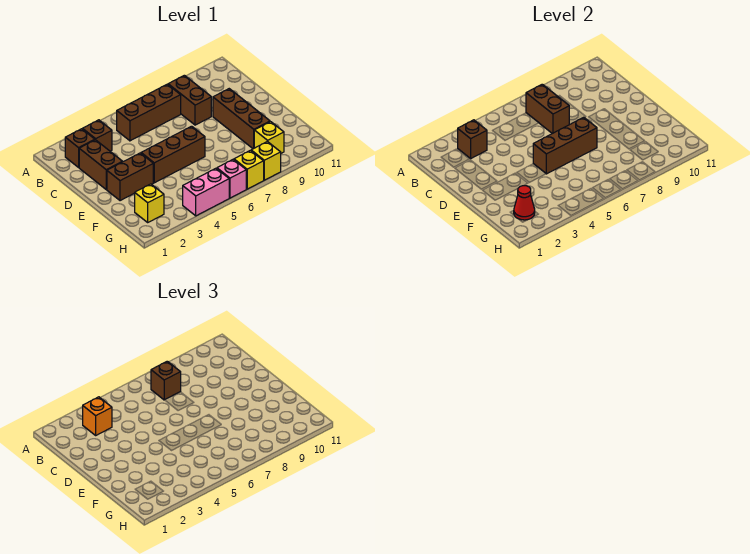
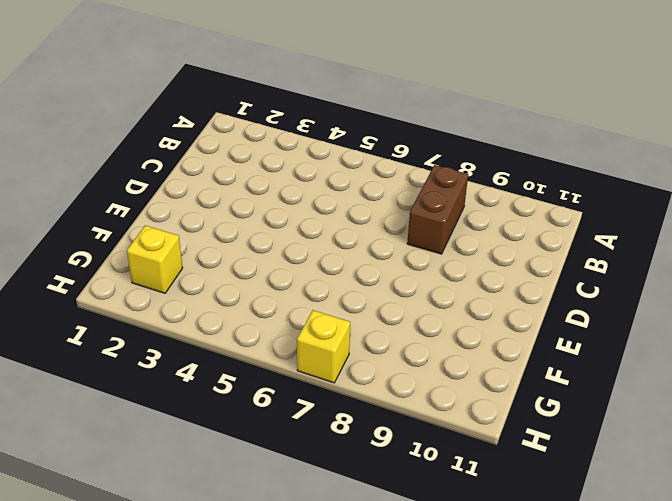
none -> brown brick B2 level 1
none -> brown brick B3 level 1
none -> brown brick B5:B7 level 1

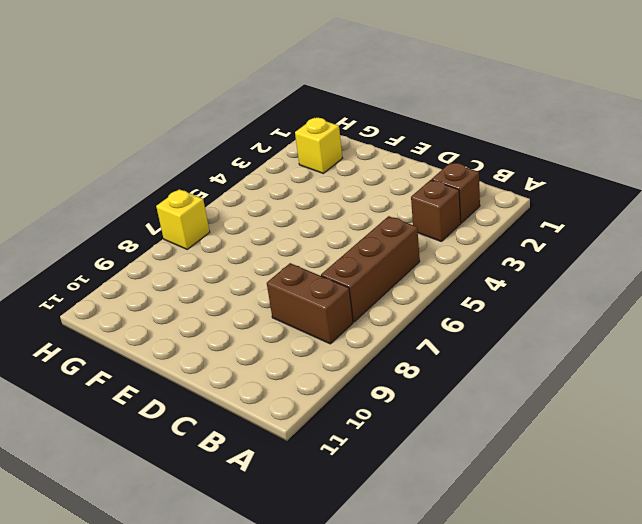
none -> brown brick C2:D2 level 1
none -> brown brick D9:F9 level 1
none -> brown brick E2:E3 level 1

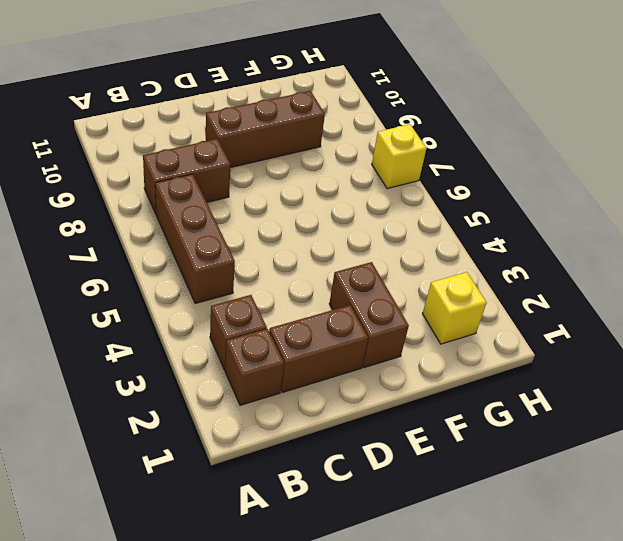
none -> brown brick E4:E6 level 1
none -> yellow brick G9 level 1
none -> pink brick H4:H5 level 1

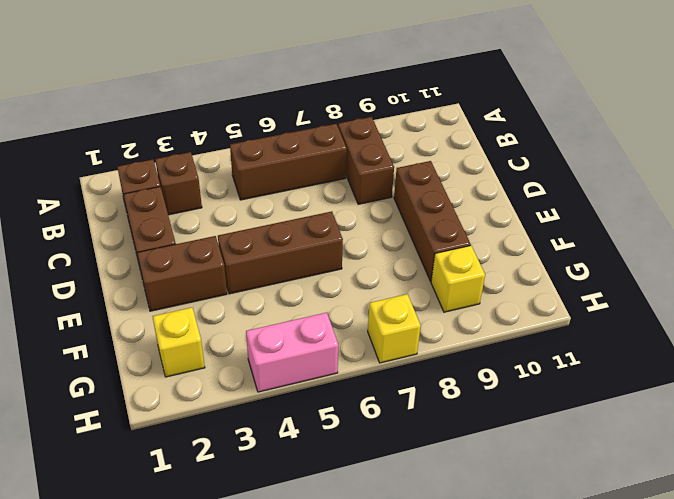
none -> pink brick H6 level 1
none -> yellow brick H8 level 1
none -> brown brick B3 level 2

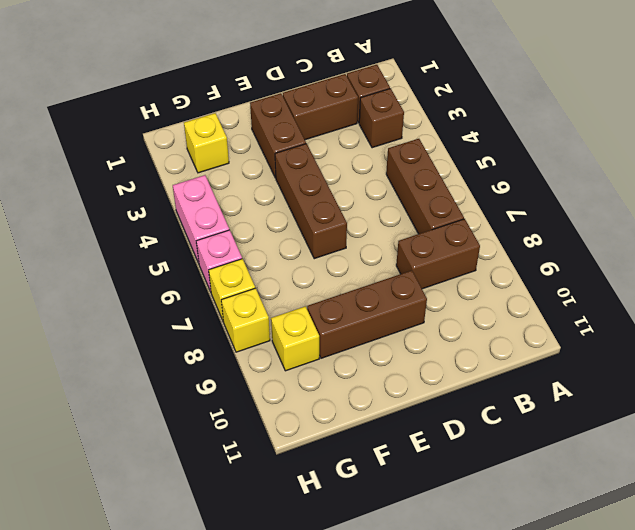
none -> brown brick B3 level 2
none -> brown brick B7:C7 level 2
none -> brown brick E5:E7 level 2

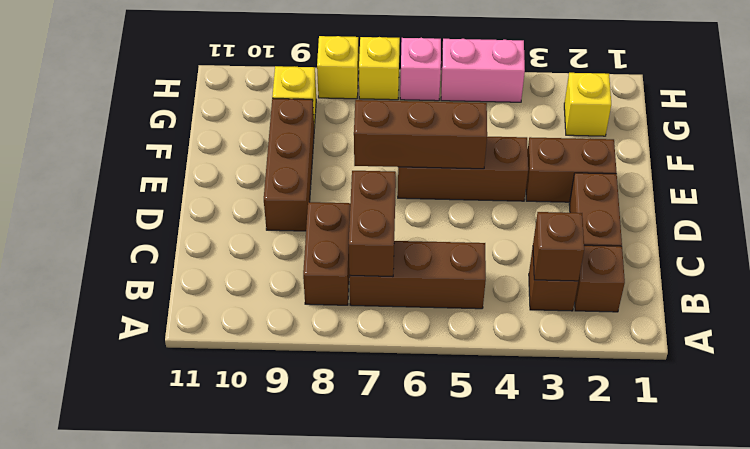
none -> red cone G2 level 2
none -> orange brick B3 level 3
none -> brown brick B7 level 3

